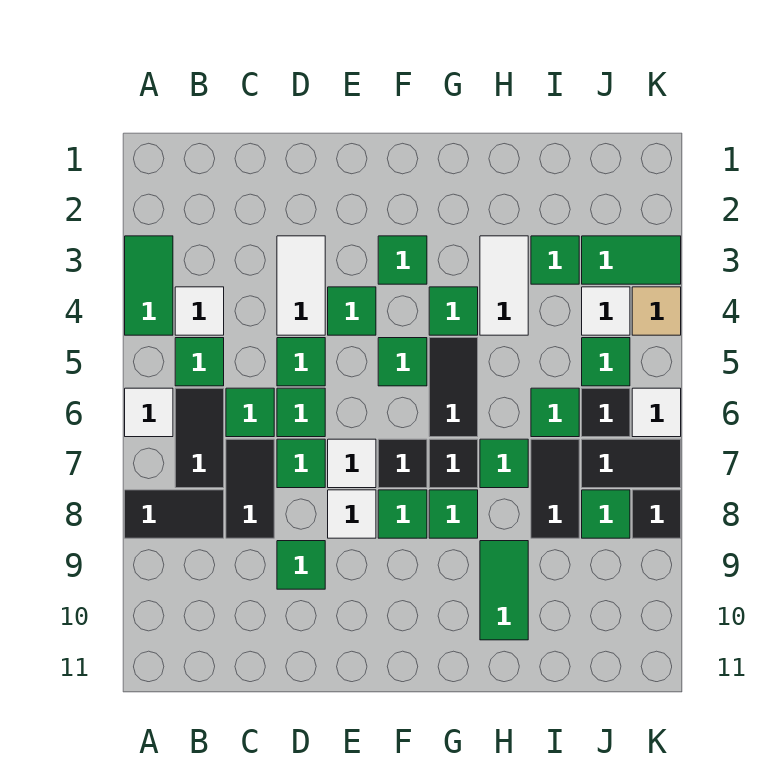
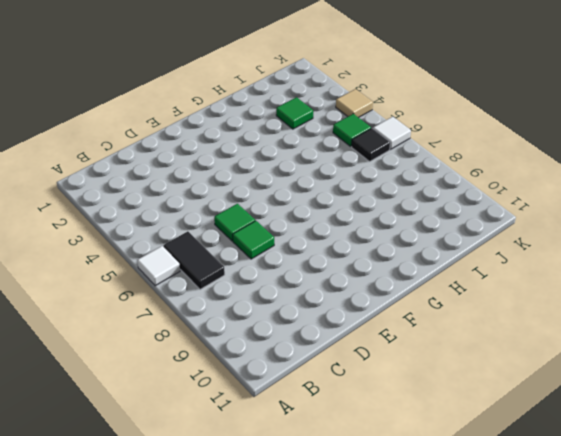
none -> green tile A3:A4 level 1
none -> black tile A8:B8 level 1
none -> white tile B4 level 1
none -> green tile B5 level 1

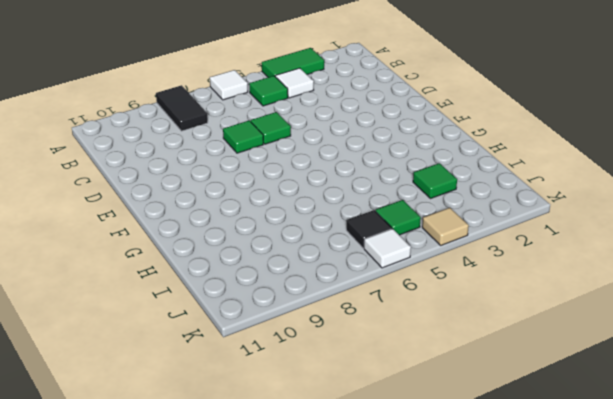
none -> black tile B6:B7 level 1
none -> green tile C6 level 1
none -> black tile C7:C8 level 1
none -> white tile D3:D4 level 1

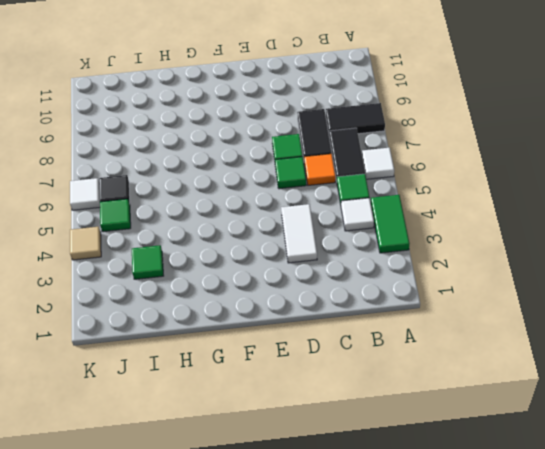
orange tile C6 level 1 -> green tile C6 level 1
none -> green tile D5 level 1
none -> green tile D9 level 1
none -> green tile E4 level 1
none -> white tile E7 level 1

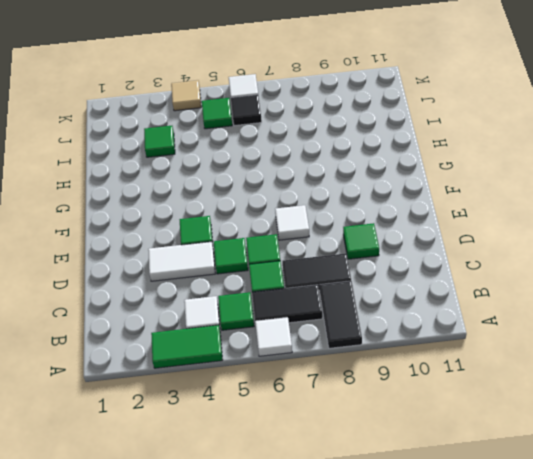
none -> green tile D7 level 1
none -> white tile E8 level 1
none -> green tile F3 level 1
none -> green tile F5 level 1

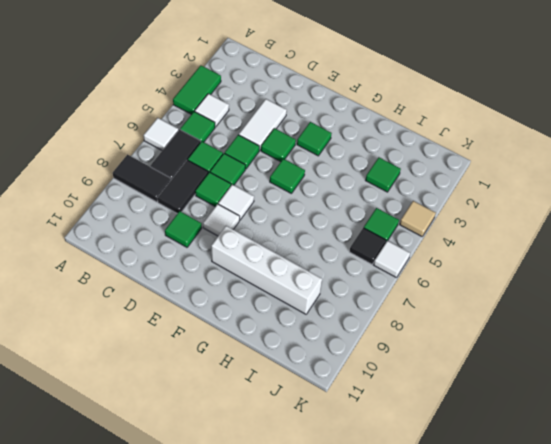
white brick F9:I9 level 1 -> green tile H9:H10 level 1
none -> black tile F7 level 1
none -> green tile F8 level 1
none -> green tile G4 level 1
none -> black tile G5:G6 level 1

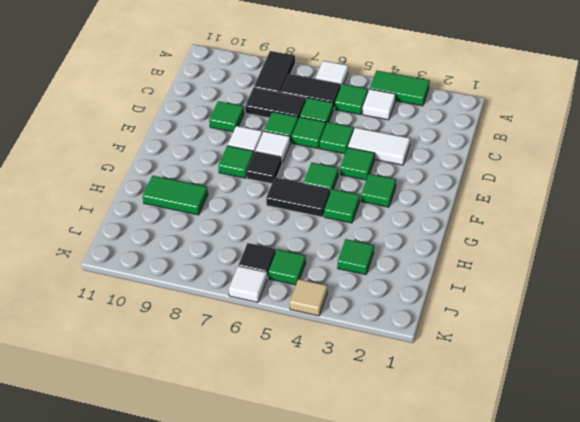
none -> black tile G7 level 1
none -> green tile G8 level 1
none -> white tile H3:H4 level 1
none -> green tile H7 level 1

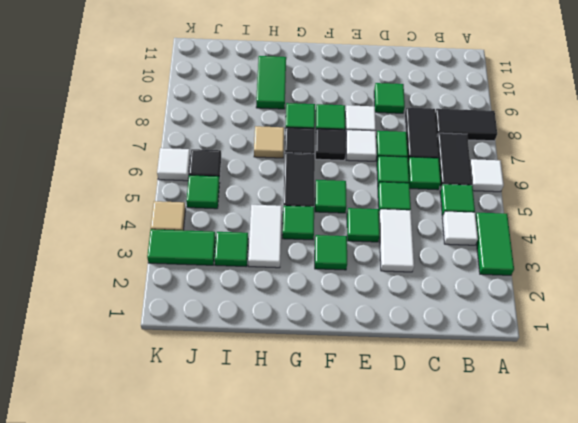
tan tile H7 level 1 -> green tile H7 level 1
none -> green tile I6 level 1
none -> black tile I7:I8 level 1
none -> white tile J4 level 1
none -> black tile J7:K7 level 1

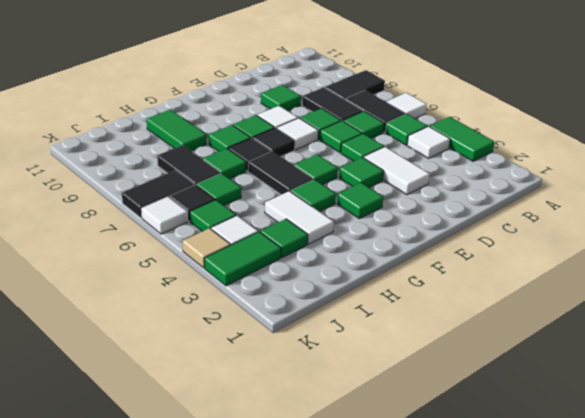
none -> green tile J8 level 1
none -> black tile K8 level 1

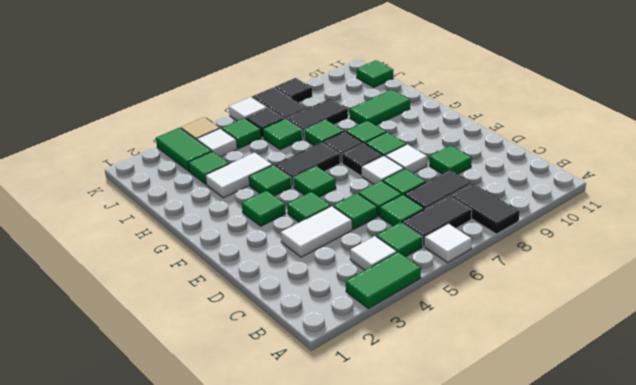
green tile J11 level 1 -> green tile J8 level 1

